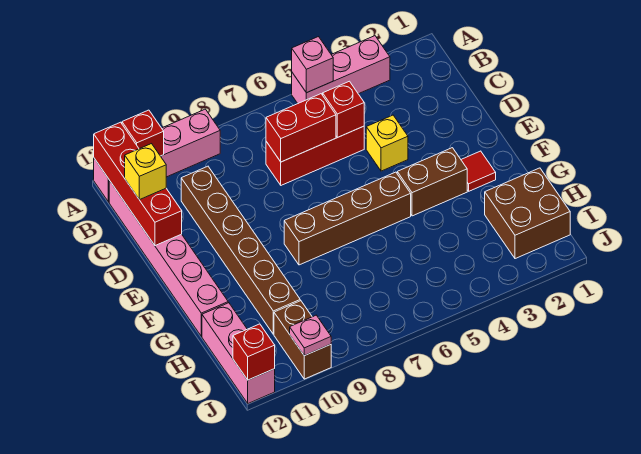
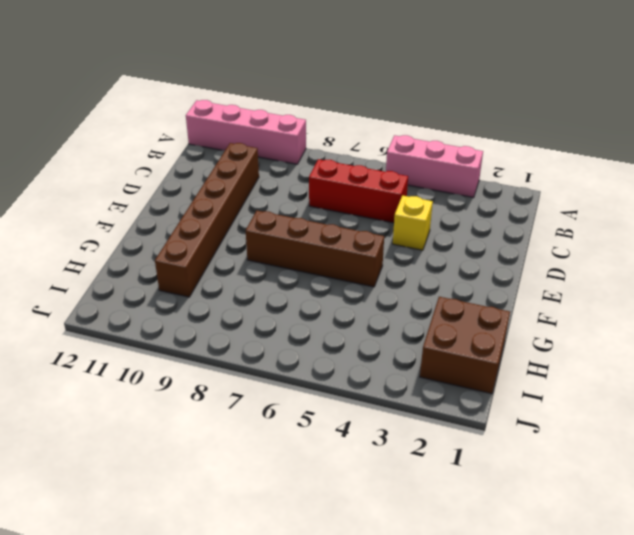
none -> pink brick B12:G12 level 1
none -> red tile F2 level 1
none -> brown brick F3:F4 level 1

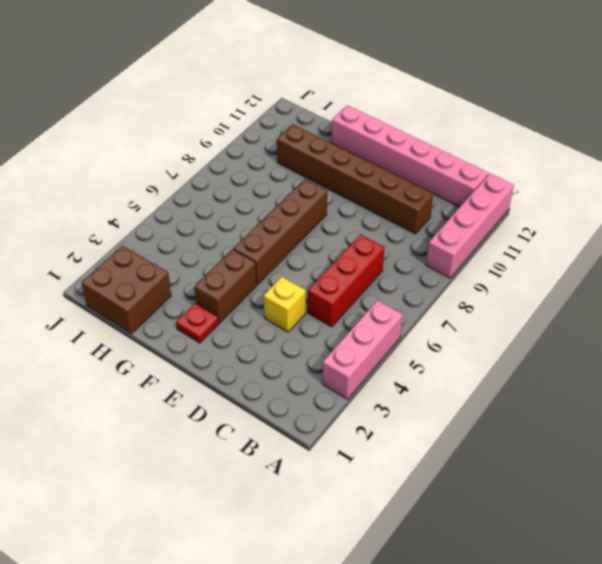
red plate F2 level 1 -> red tile F2 level 1
none -> pink brick H12:J12 level 1
none -> brown brick I10:J10 level 1
none -> pink brick A5 level 2

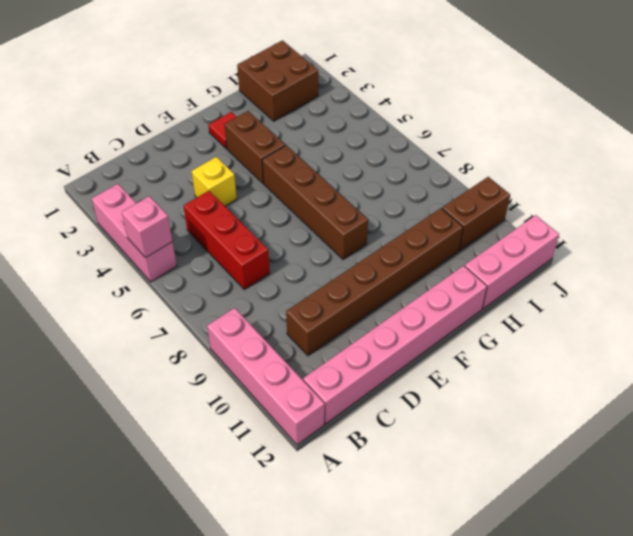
none -> red brick A11 level 2
none -> red brick A12:D12 level 2
none -> red brick C5 level 2

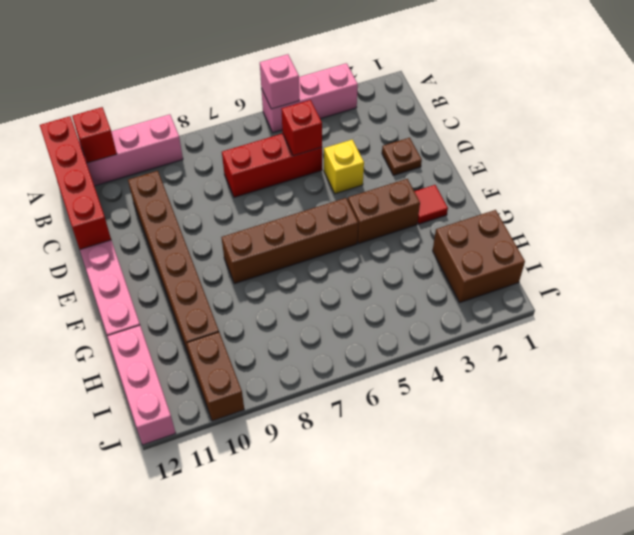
brown plate D2 level 1 -> none
none -> red brick C6:C7 level 2
none -> pink plate J10 level 2
none -> red brick J12 level 2

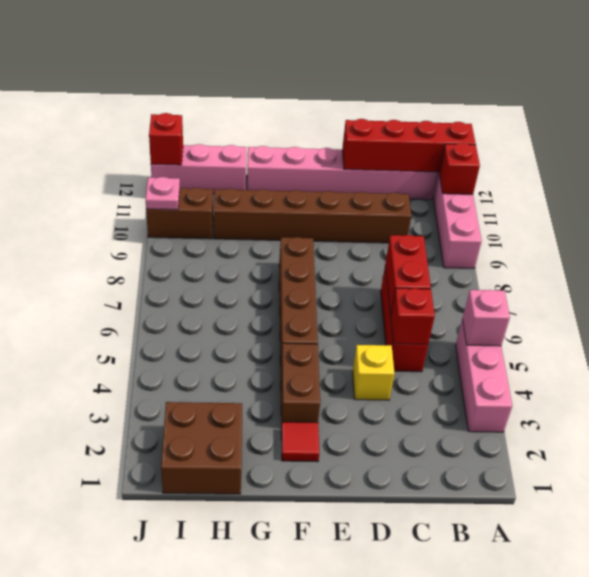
none -> yellow brick C12 level 3

